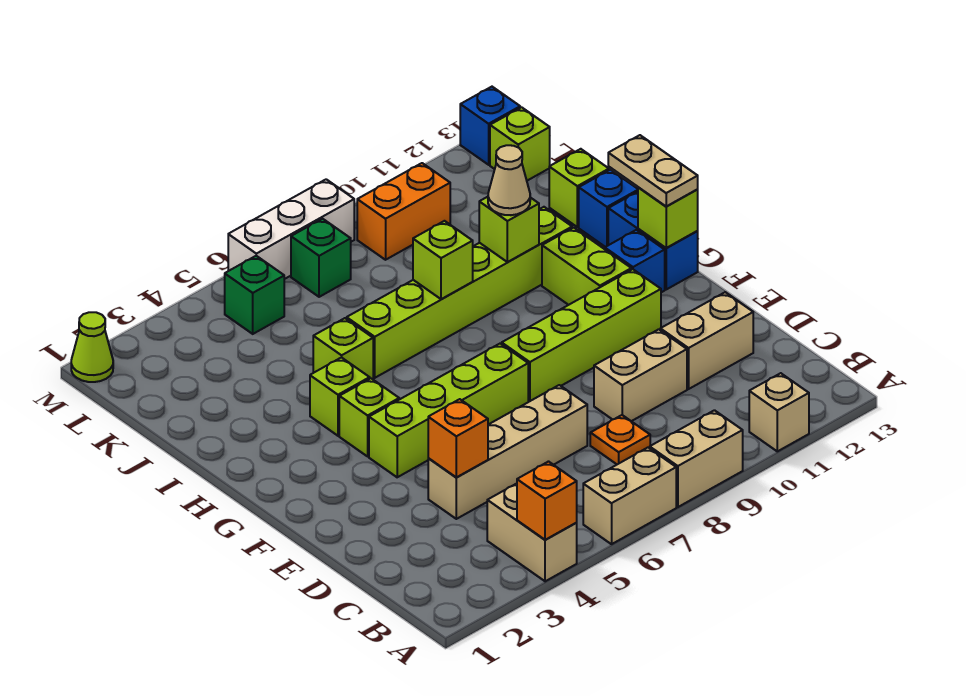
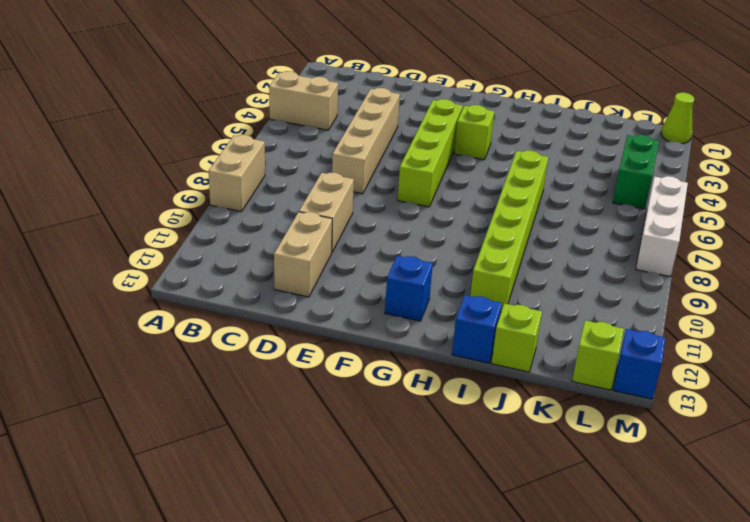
green brick L4:L5 level 1 -> green brick L5 level 1
none -> tan brick A6:A7 level 1
none -> tan brick A11 level 1
none -> orange plate C8 level 1
none -> lime brick F8:F11 level 1

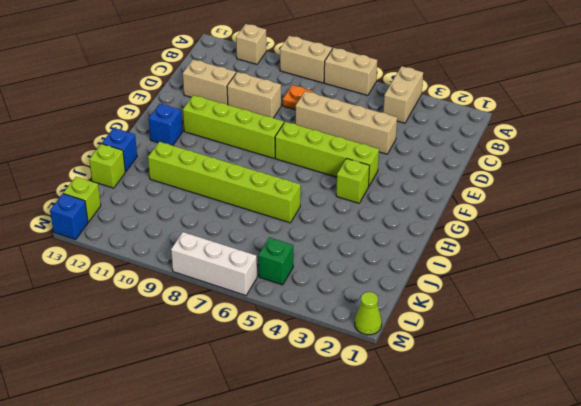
none -> lime brick G11:H11 level 1
none -> blue brick G13:H13 level 1
none -> lime brick H4 level 1
none -> lime brick I5 level 1

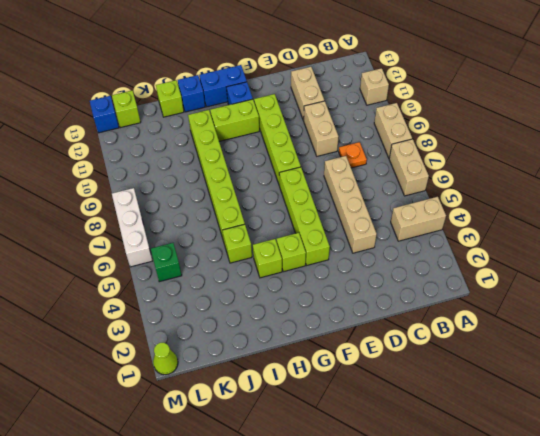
none -> green brick L7 level 1
none -> orange brick L9:L10 level 1
none -> orange brick A4 level 2
none -> orange brick D4 level 2

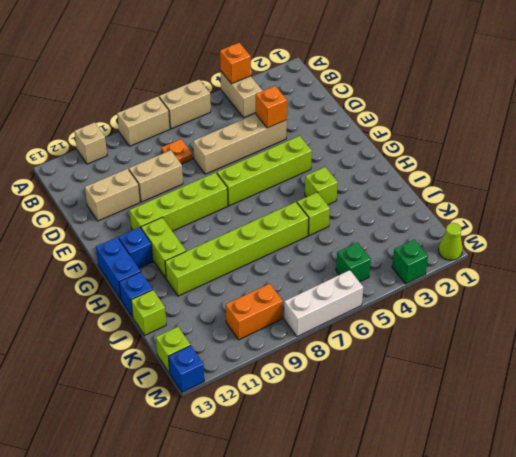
green brick M3 level 1 -> green brick L7 level 1
none -> lime brick G4 level 1
none -> lime brick G13 level 2
none -> lime brick I8 level 2
none -> lime brick I10 level 2

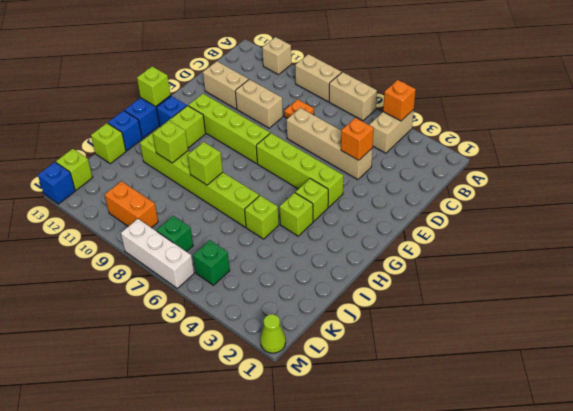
none -> tan plate G13:H13 level 3
none -> tan cone I10 level 3

